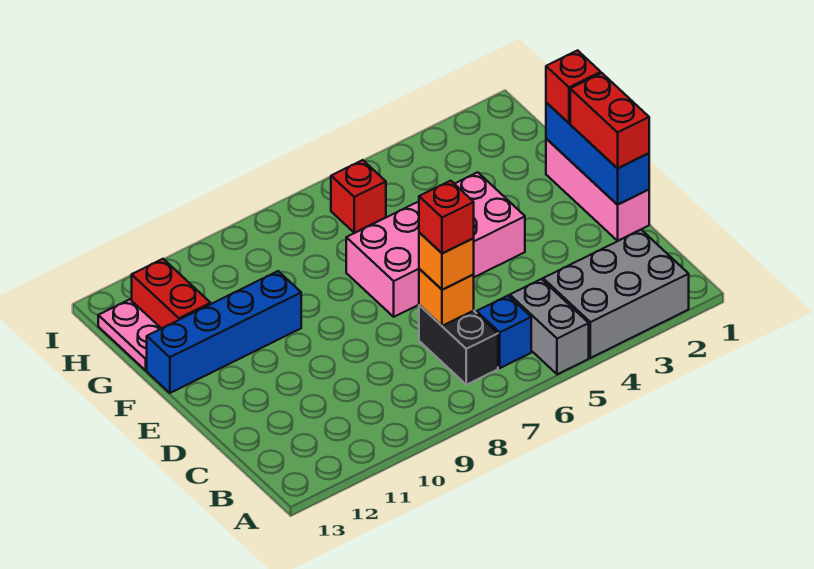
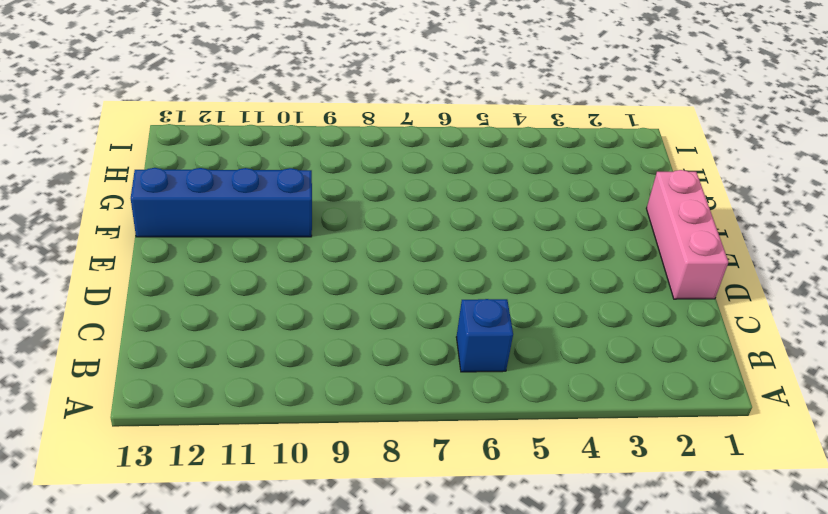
none -> grey brick A2:B4 level 1
none -> grey brick A5:B5 level 1
none -> black brick B7:C7 level 1

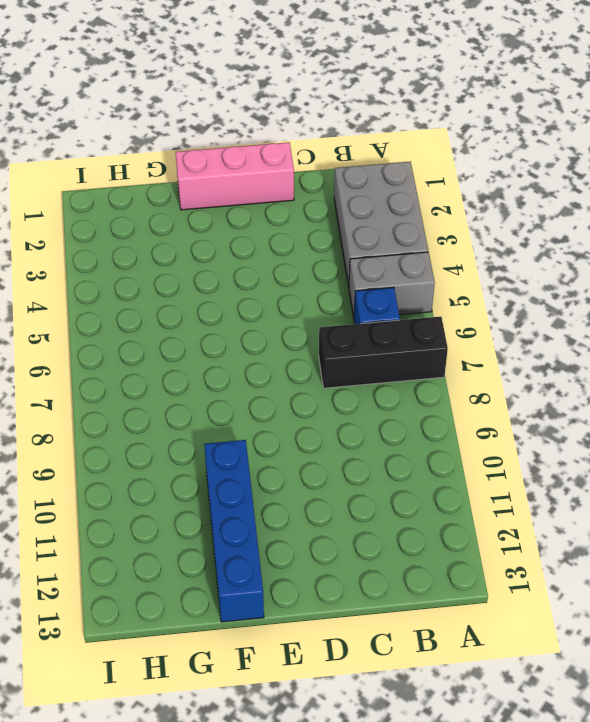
black brick A7:C7 level 1 -> black brick B7:C7 level 1
none -> pink brick E4:F7 level 1
none -> red brick G12:H12 level 1
none -> pink plate G13:H13 level 1

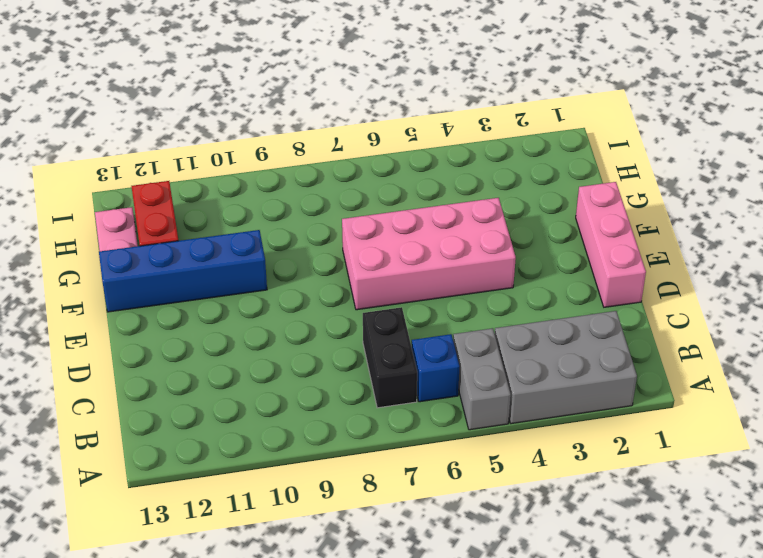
none -> red brick H6 level 1
none -> orange brick C7 level 2
none -> blue brick D1:F1 level 2

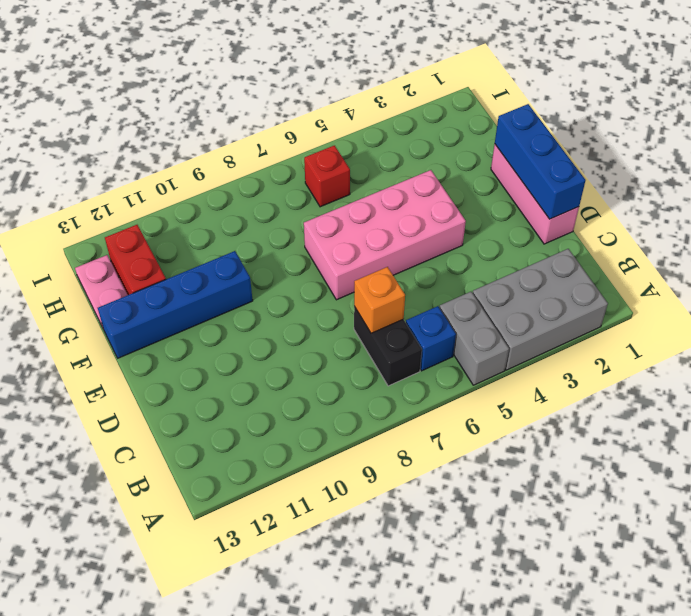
none -> orange brick C7 level 3
none -> red brick D1:E1 level 3
none -> red brick F1 level 3

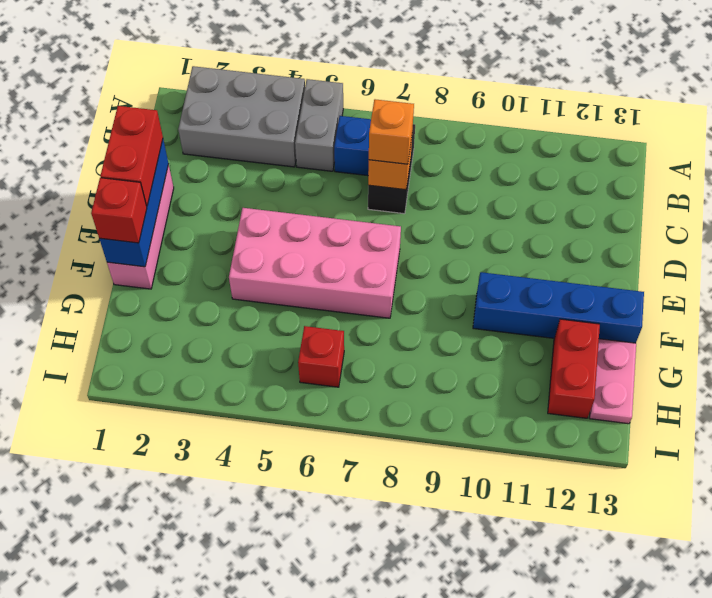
none -> red brick C7 level 4

